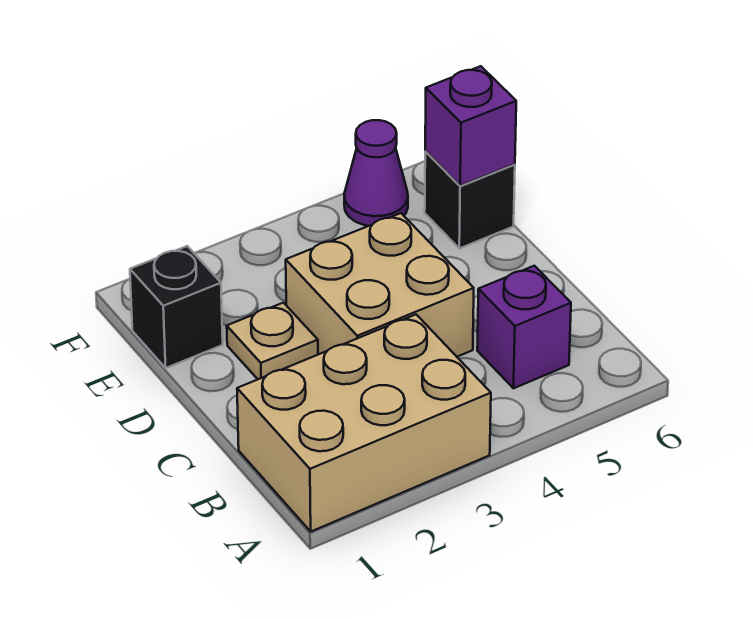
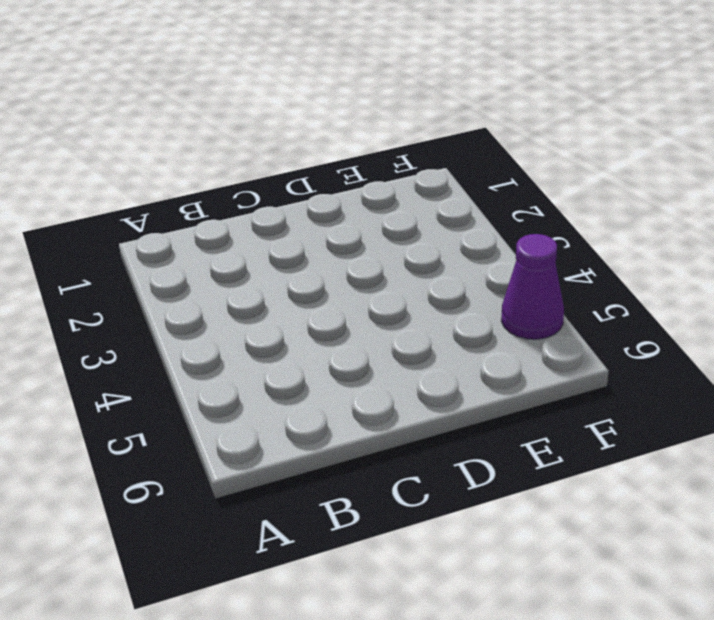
none -> tan brick A1:B3 level 1
none -> purple brick B5 level 1

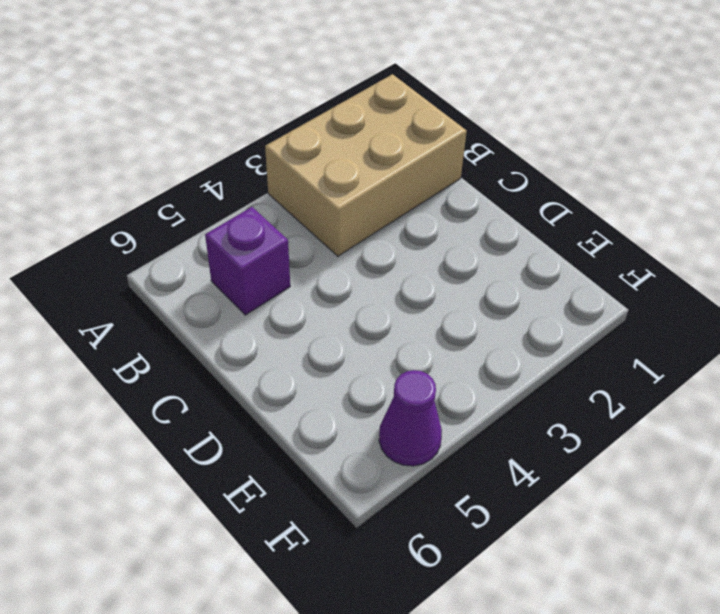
none -> tan brick C3:D4 level 1
none -> tan plate D2 level 1

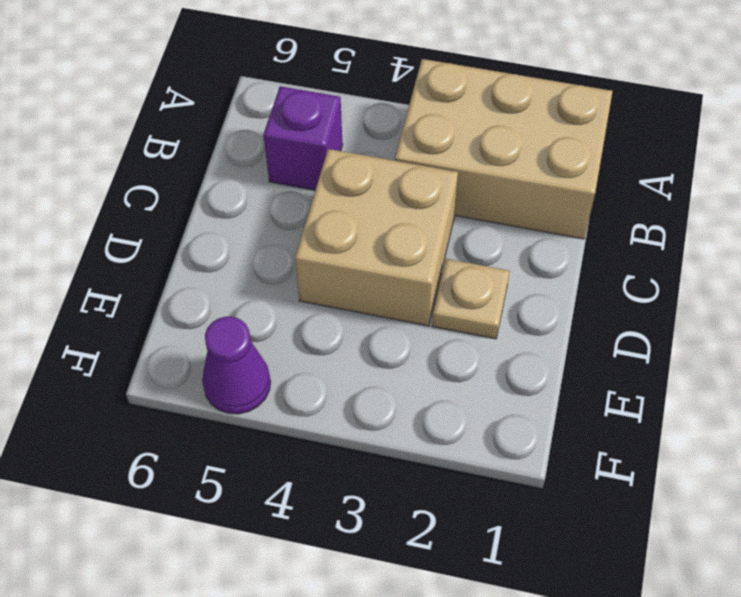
none -> black brick E1 level 1
none -> black brick E6 level 1

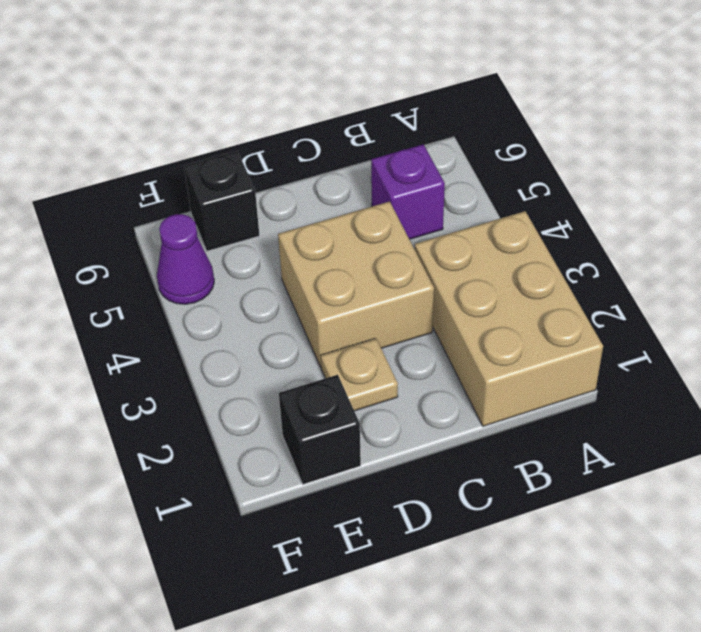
none -> purple brick E6 level 2

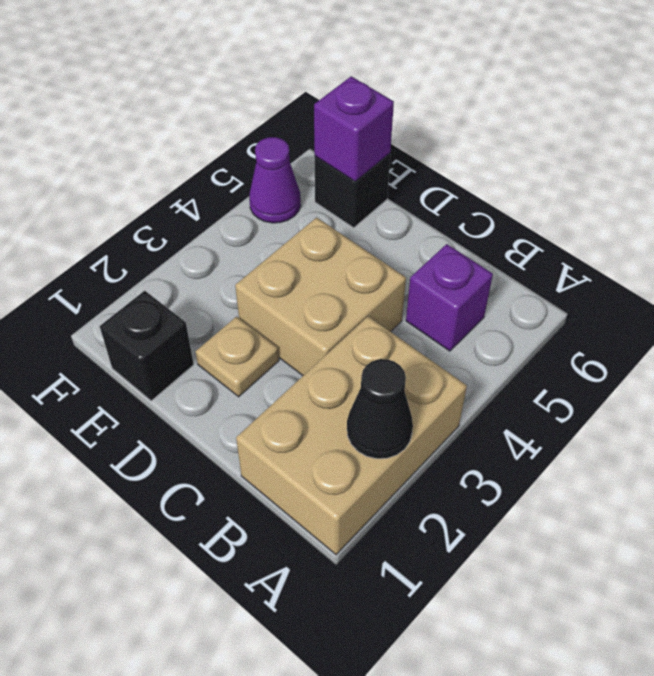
black cone A2 level 2 -> none

